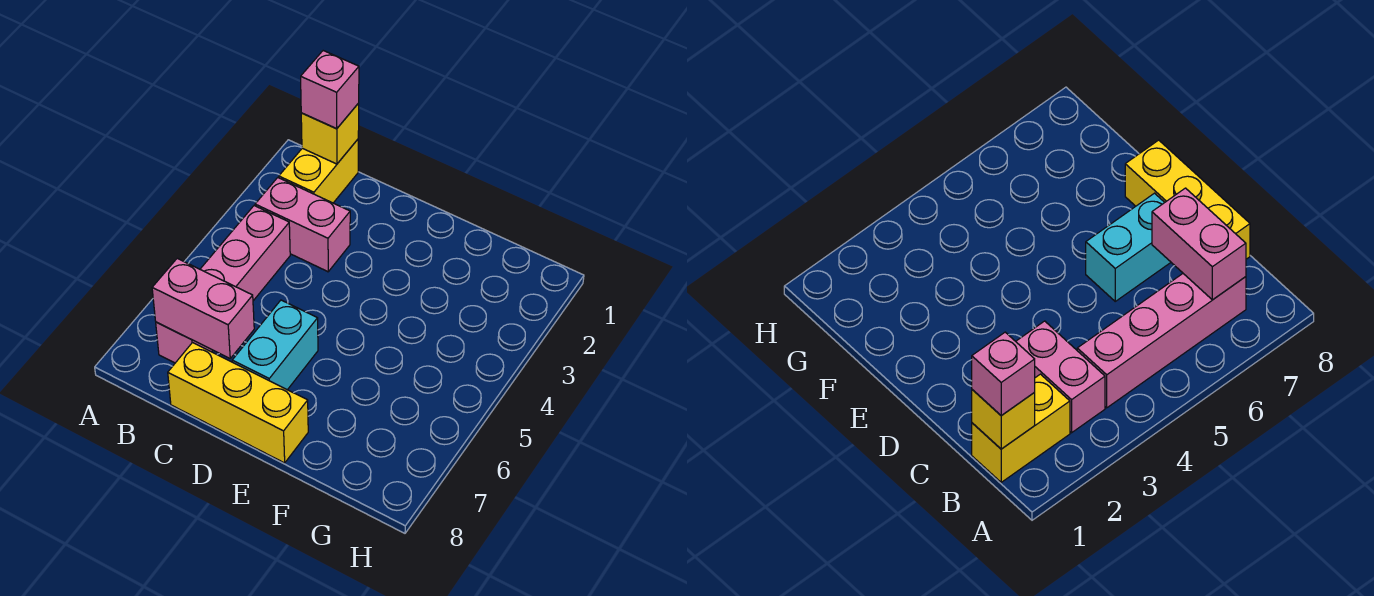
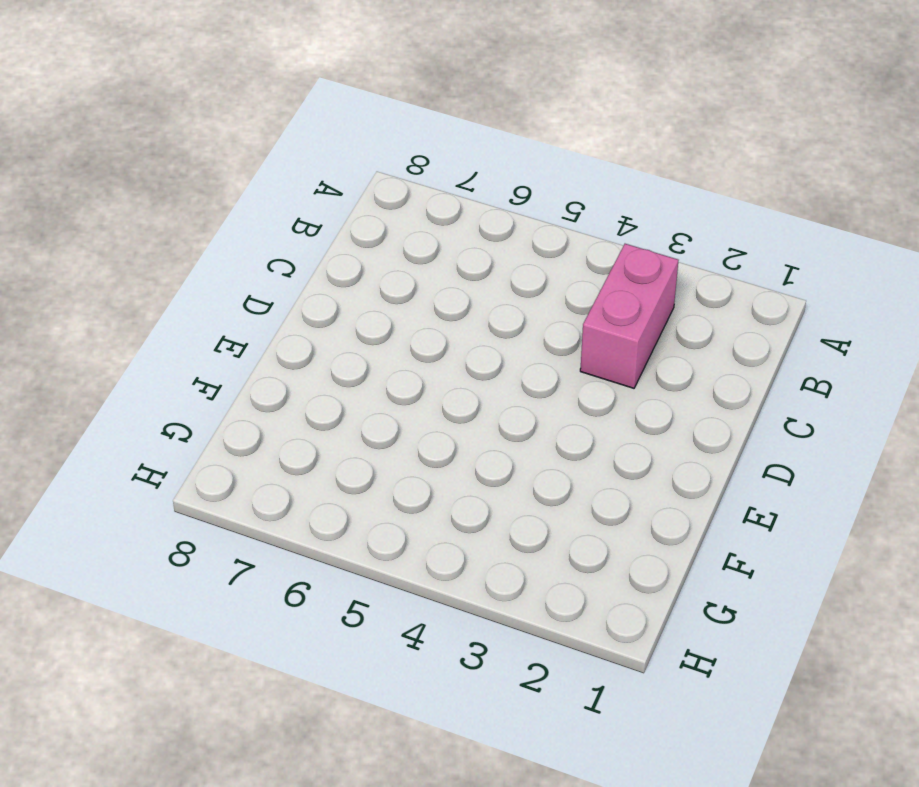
none -> yellow brick B1:B2 level 1
none -> pink brick B4:B7 level 1

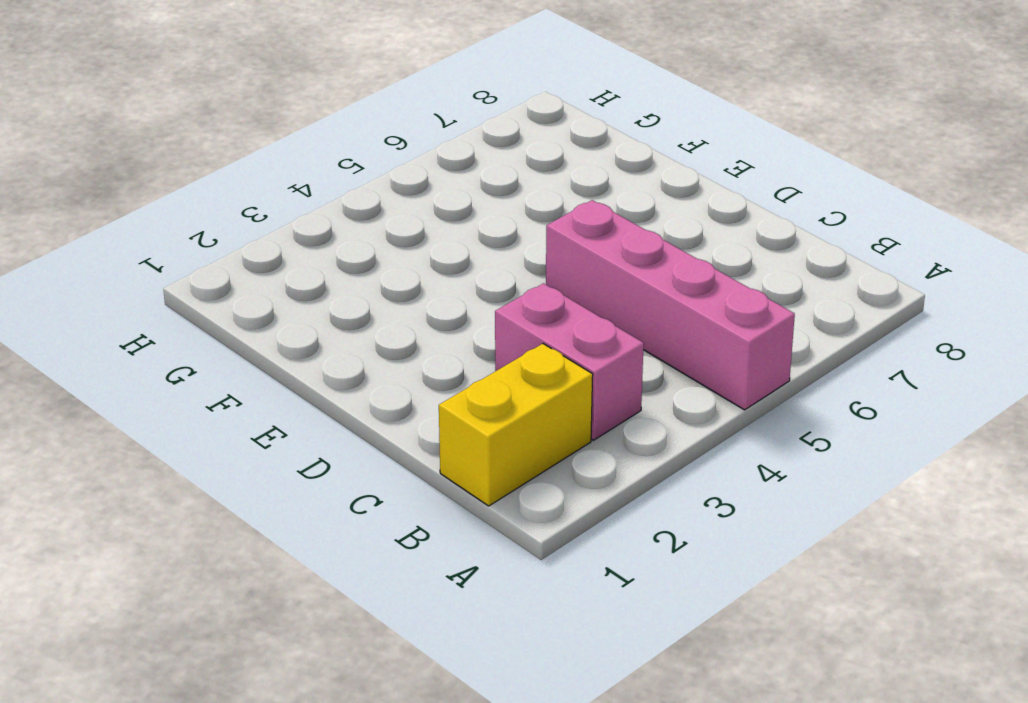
pink brick A5:D5 level 1 -> pink brick B4:B7 level 1
none -> yellow brick C8:E8 level 1
none -> cyan brick D6:D7 level 1

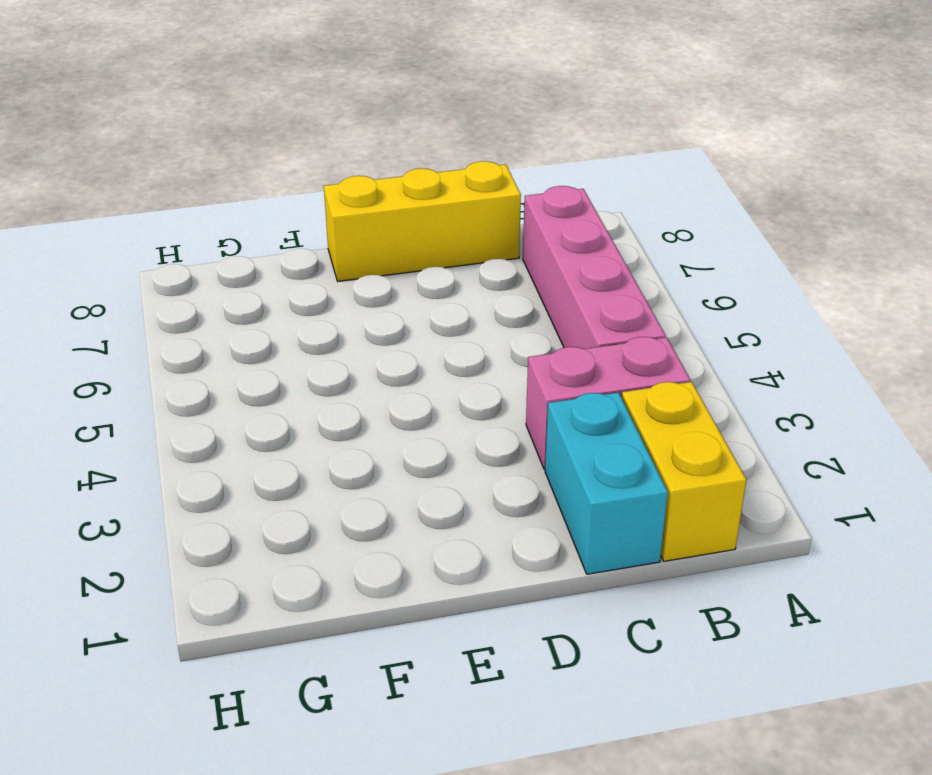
cyan brick C1:C2 level 1 -> cyan brick D6:D7 level 1
none -> yellow brick B1 level 2
none -> pink brick B7:C7 level 2

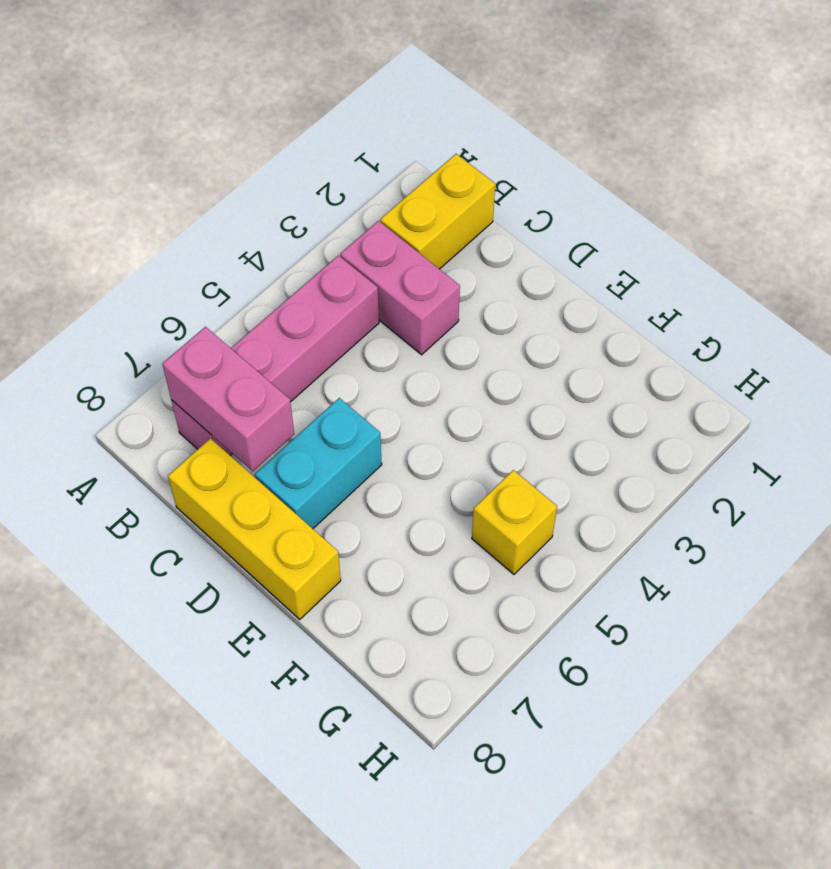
yellow brick G5 level 1 -> yellow brick B1 level 2
none -> pink brick B1 level 3

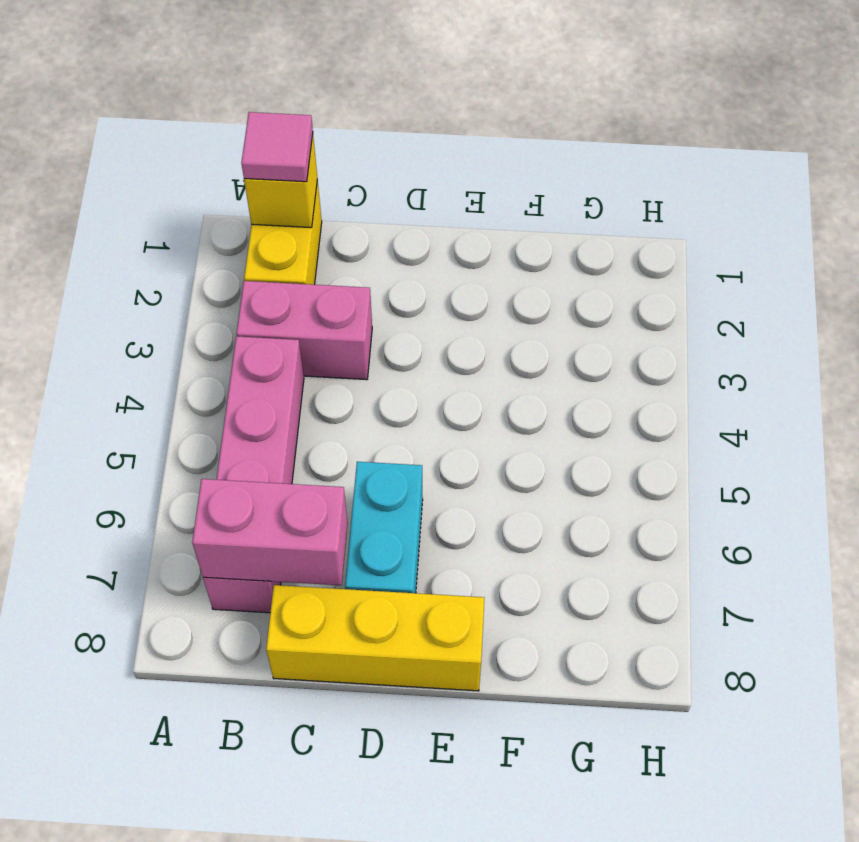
pink tile B1 level 3 -> pink brick B1 level 3

